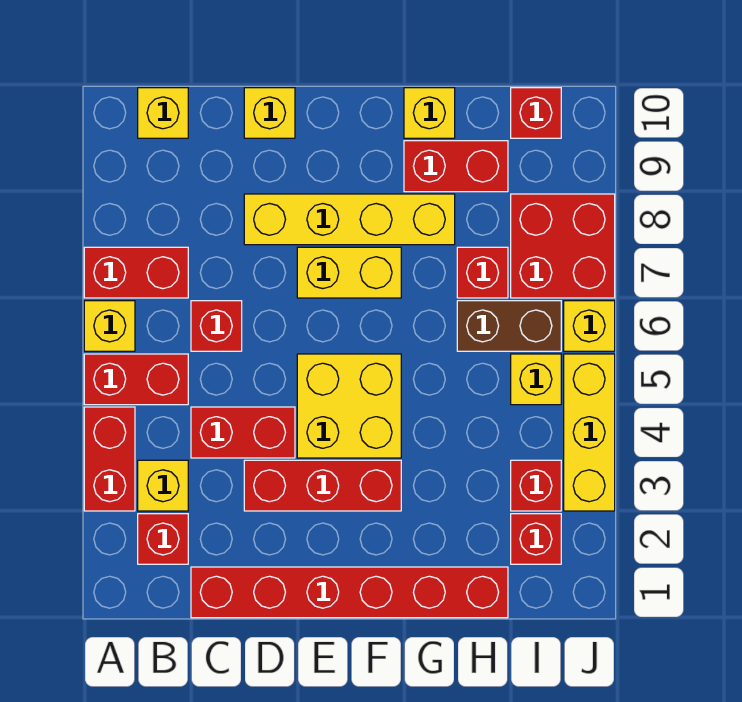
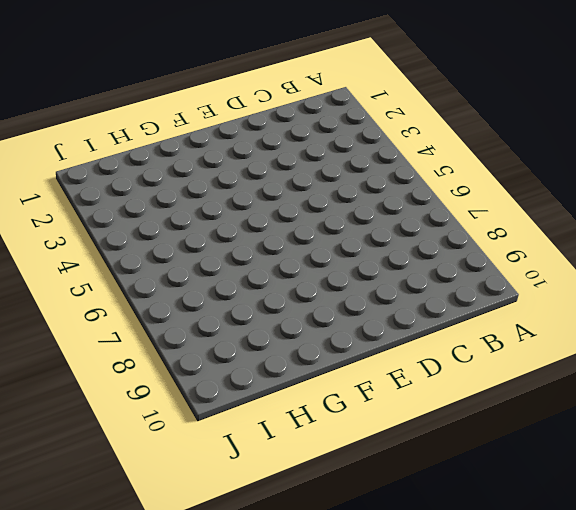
none -> red brick A3:A4 level 1
none -> red brick A5:B5 level 1
none -> yellow brick A6 level 1

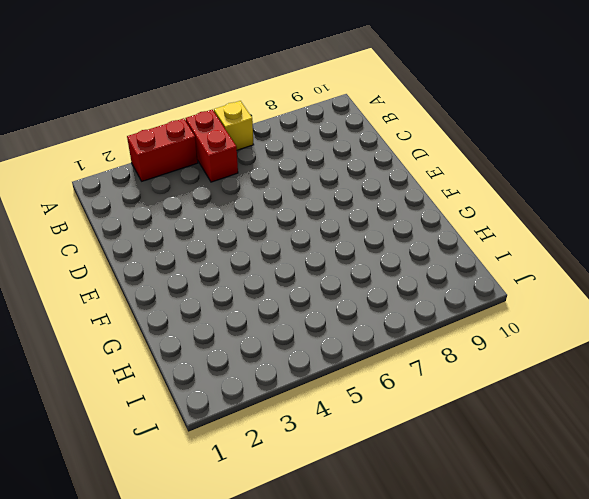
none -> red brick A7:B7 level 1
none -> red brick B2 level 1
none -> yellow brick B3 level 1

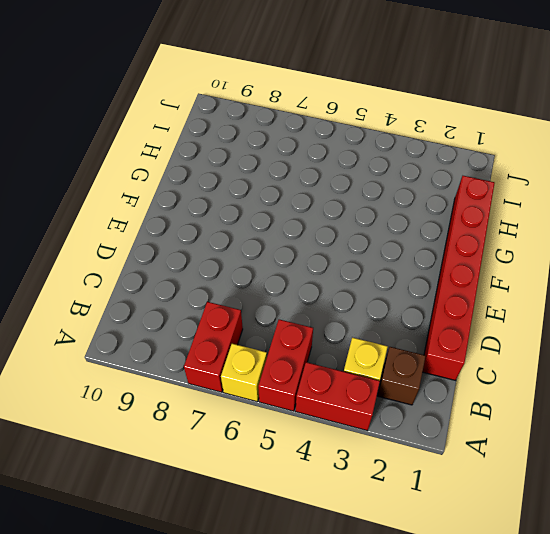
brown brick B2 level 1 -> red brick B2 level 1
none -> yellow brick B10 level 1
none -> red brick C4:D4 level 1
none -> red brick C6 level 1

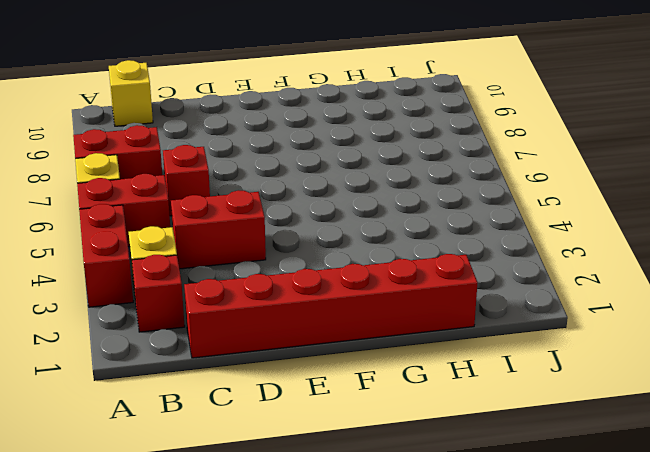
none -> red brick D3:F3 level 1
none -> yellow brick D8:G8 level 1
none -> yellow brick D10 level 1

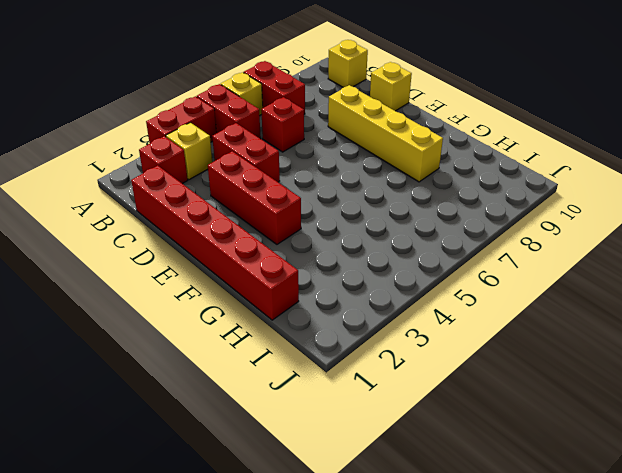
none -> yellow brick E4:F5 level 1
none -> yellow brick E7:F7 level 1
none -> red brick G9:H9 level 1

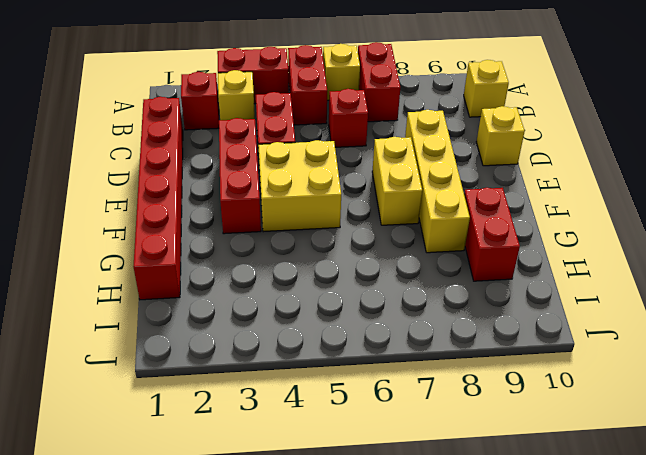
none -> yellow brick G10 level 1
none -> brown brick H6:I6 level 1
none -> red brick H7 level 1

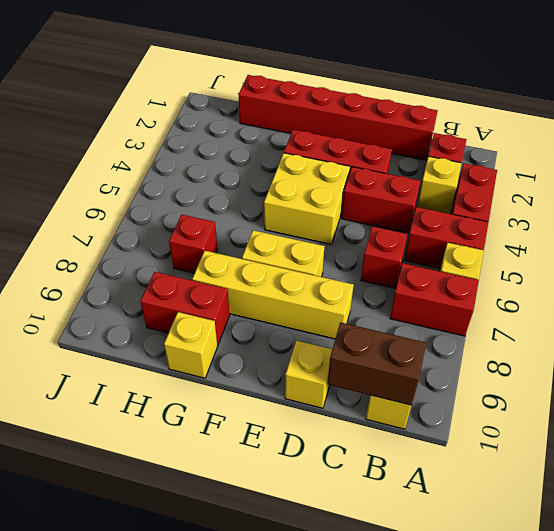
brown brick B10:C10 level 2 -> brown brick H6:I6 level 1
none -> red brick I2 level 1
none -> red brick I3 level 1
none -> yellow brick I5 level 1

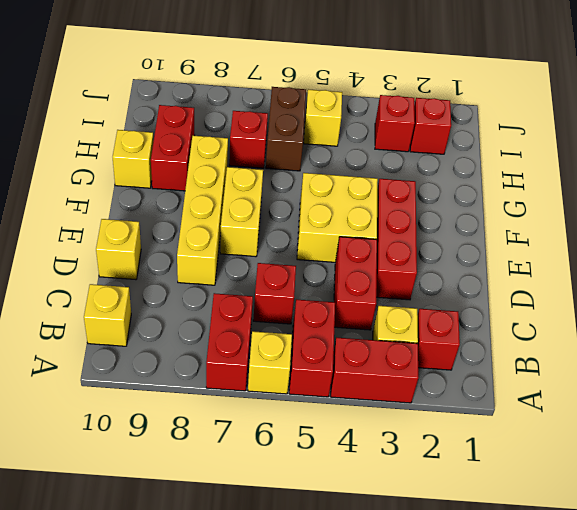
none -> red brick C1:H1 level 1
none -> red brick I7:J8 level 1
none -> red brick I10 level 1

